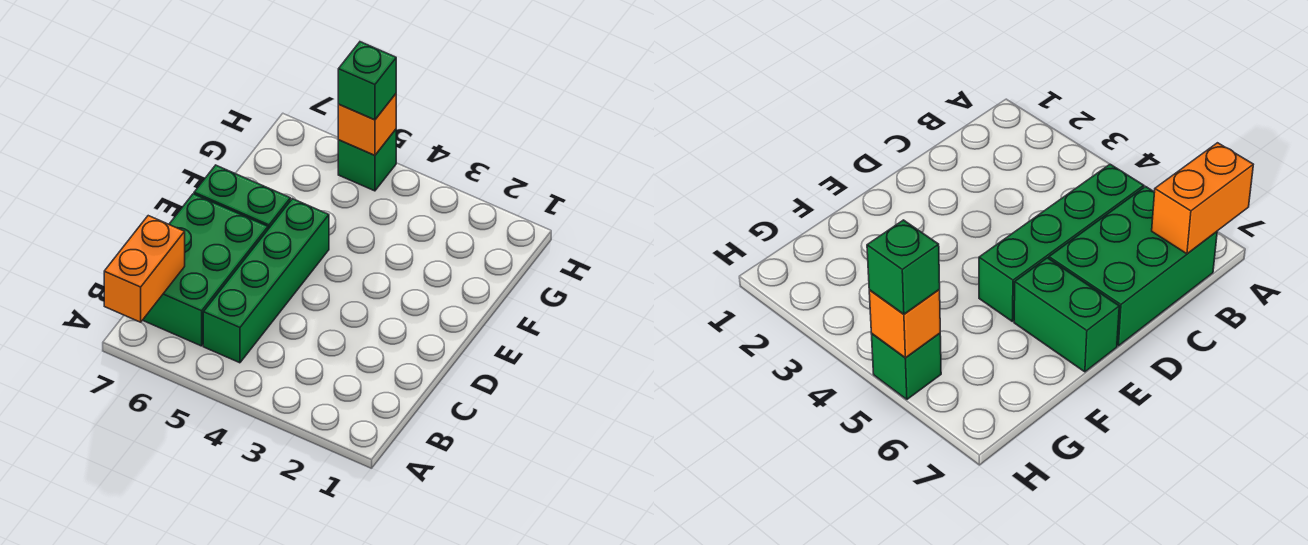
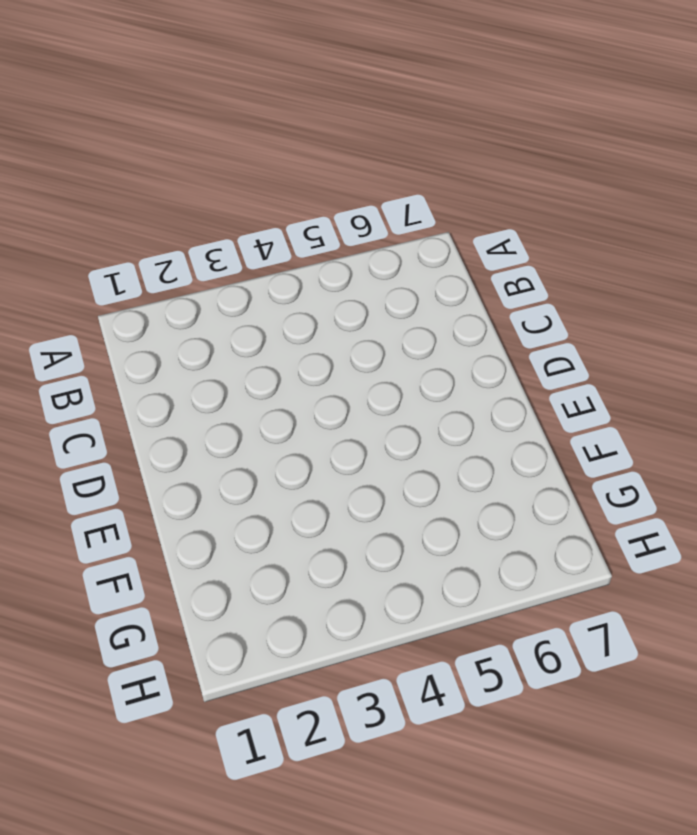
none -> green brick B5:E5 level 1
none -> green brick B6:D7 level 1

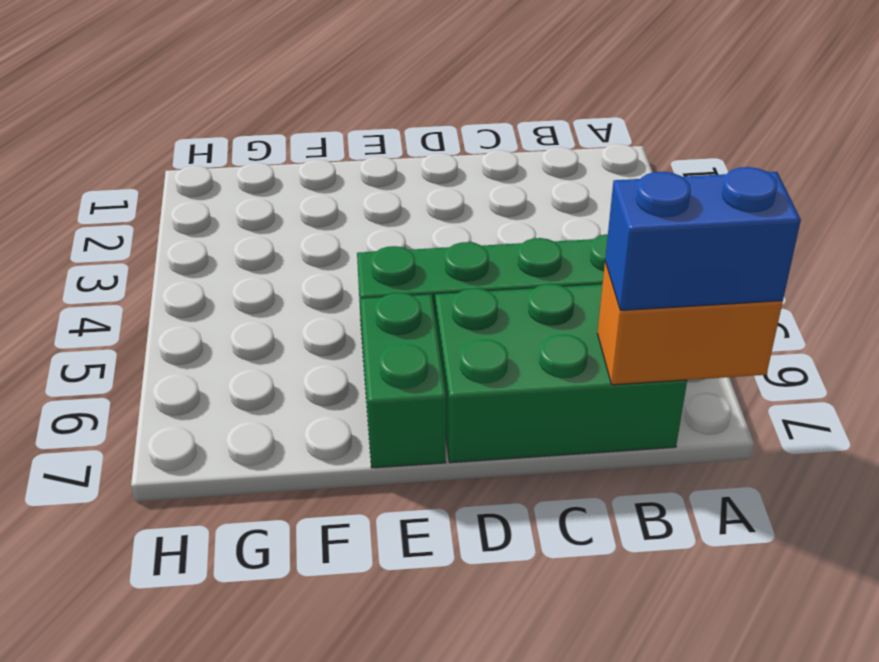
blue brick A7:B7 level 3 -> none
none -> green brick H5 level 1
none -> orange brick H5 level 2

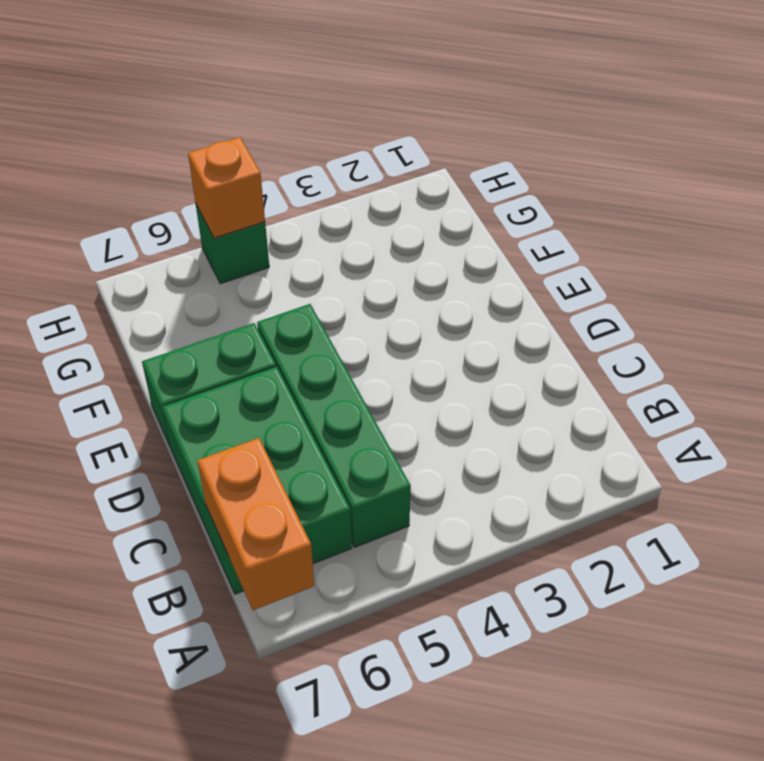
none -> green brick H5 level 3

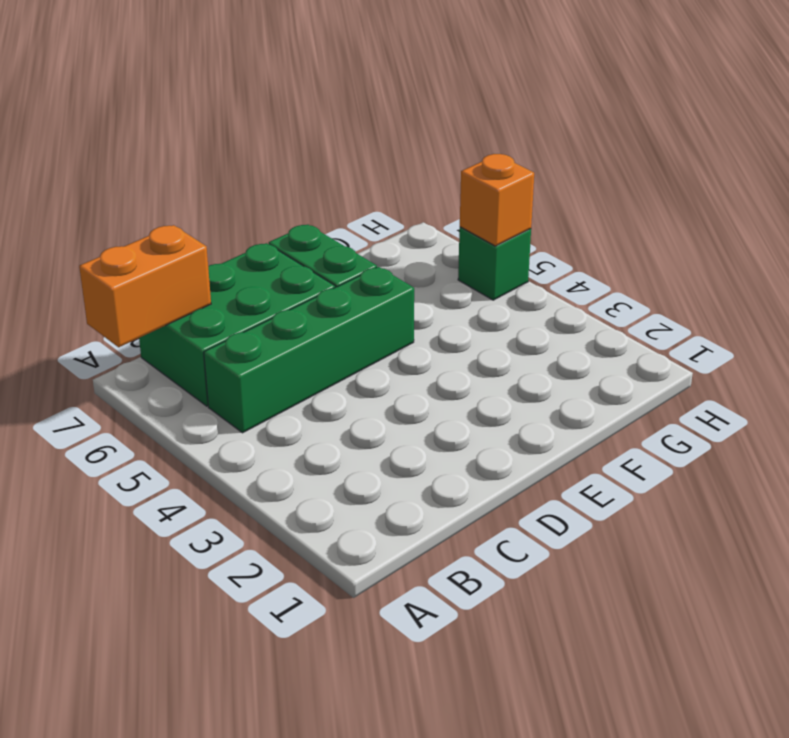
none -> green brick H5 level 3

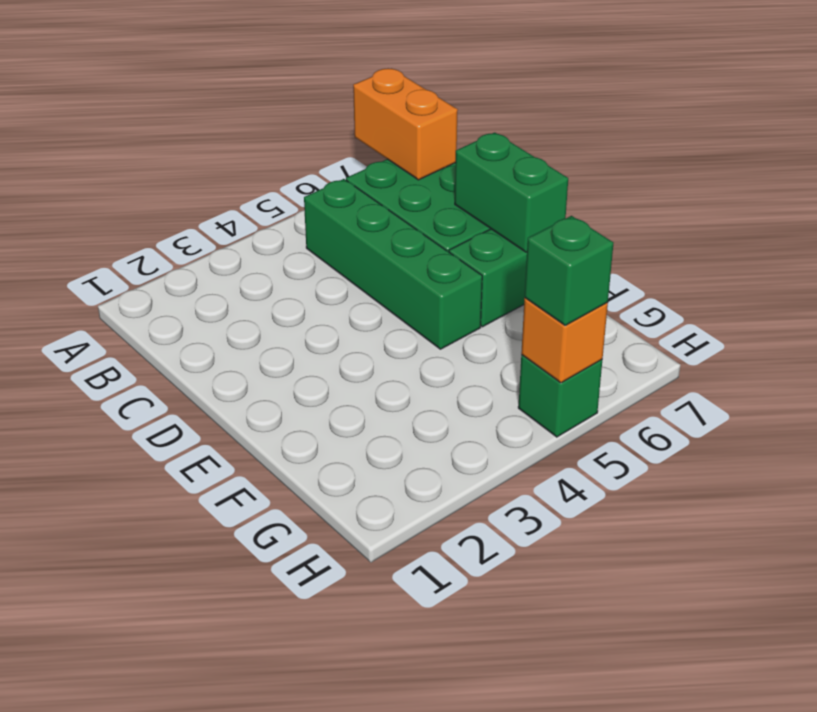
green brick D7:E7 level 2 -> none

